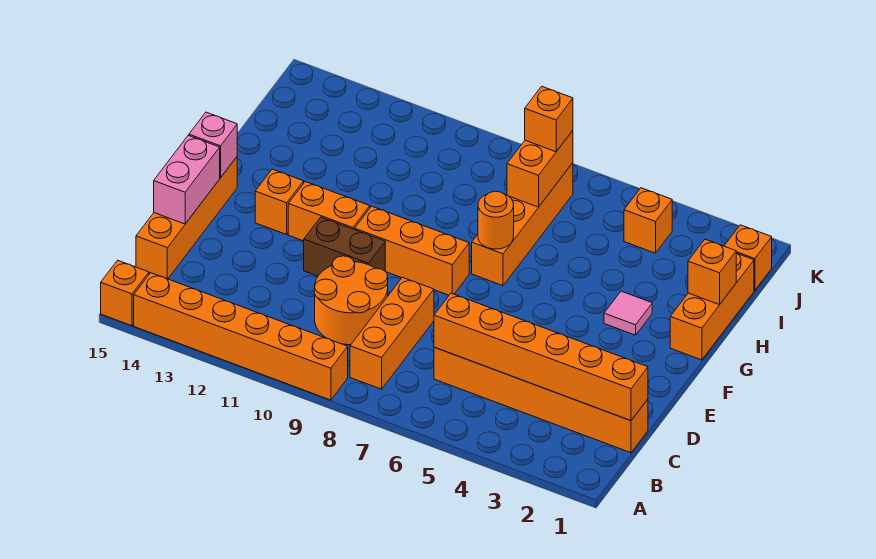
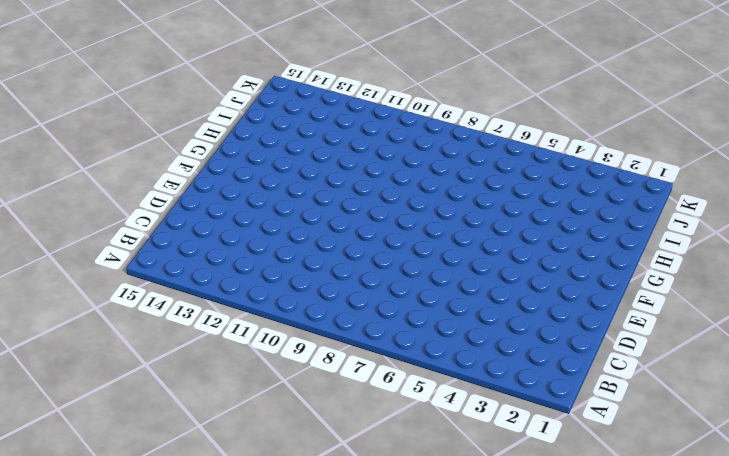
none -> orange brick A9:A14 level 1
none -> orange brick A15 level 1
none -> orange brick B8:D8 level 1

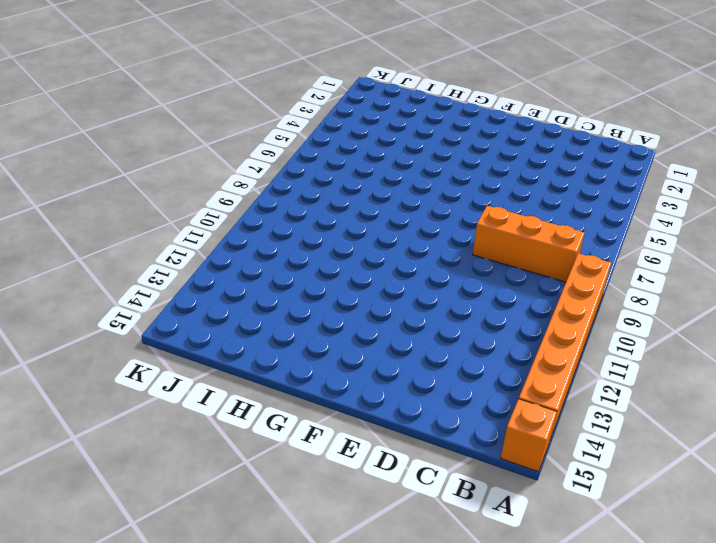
none -> orange brick C1:C6 level 1
none -> orange round brick C9:D10 level 1
none -> orange brick C15:F15 level 1

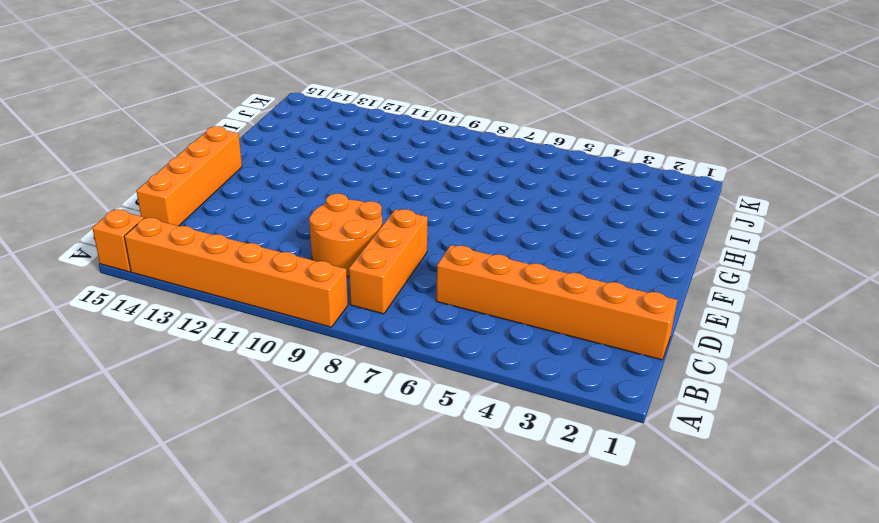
none -> brown brick E10:E11 level 1
none -> orange brick F8:F10 level 1
none -> orange brick F11:F12 level 1

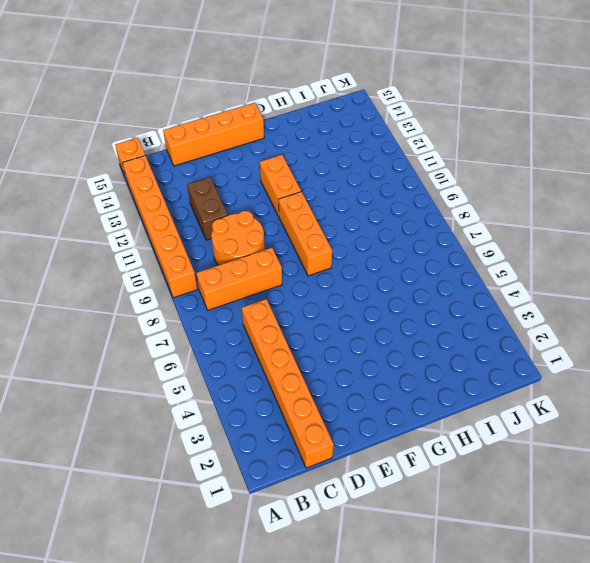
brown brick C11:C12 level 1 -> brown brick E10:E11 level 1
none -> orange brick F13 level 1
none -> orange brick G1:I1 level 1
none -> pink tile G3 level 1

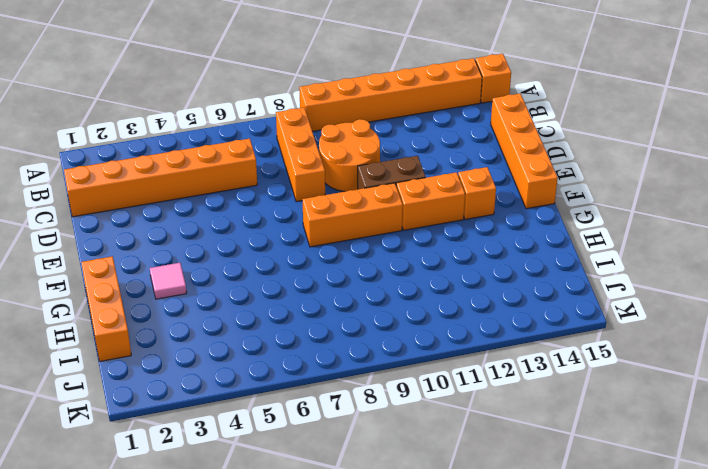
none -> orange brick G7:J7 level 1
none -> orange brick J1 level 1
none -> orange brick J4 level 1

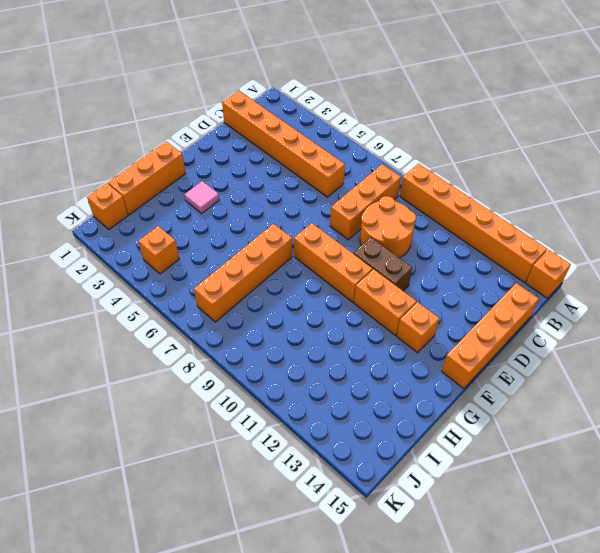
none -> orange brick C1:C6 level 2
none -> pink brick D15:E15 level 2
none -> pink brick F15 level 2

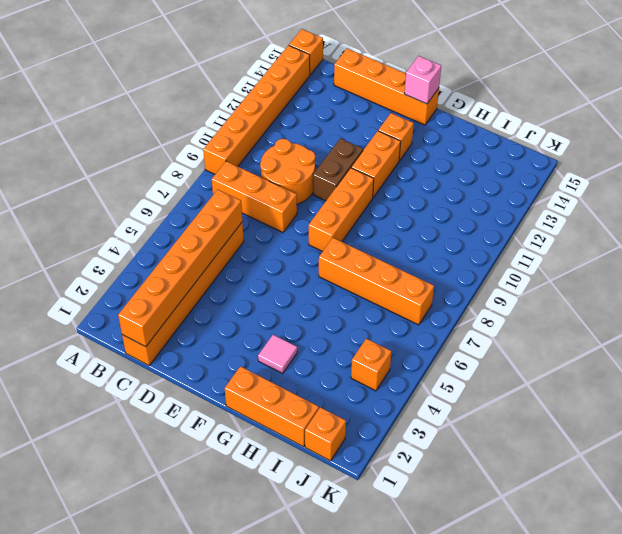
none -> pink brick D15:E15 level 2
none -> orange round brick G7 level 2
none -> orange brick H1 level 2

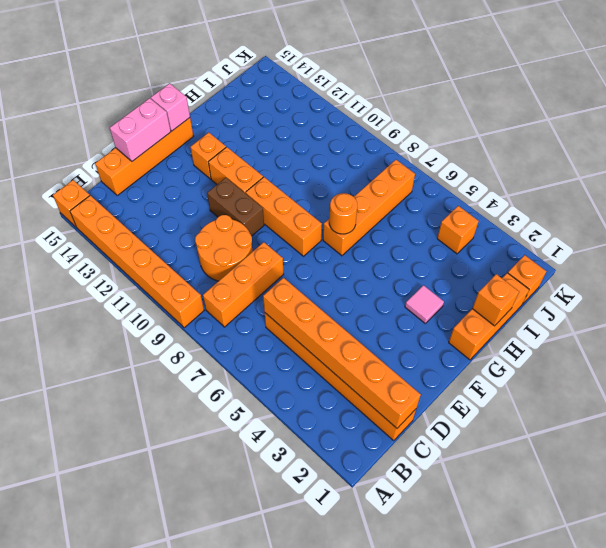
none -> orange brick I7:J7 level 2
none -> orange brick J7 level 3

